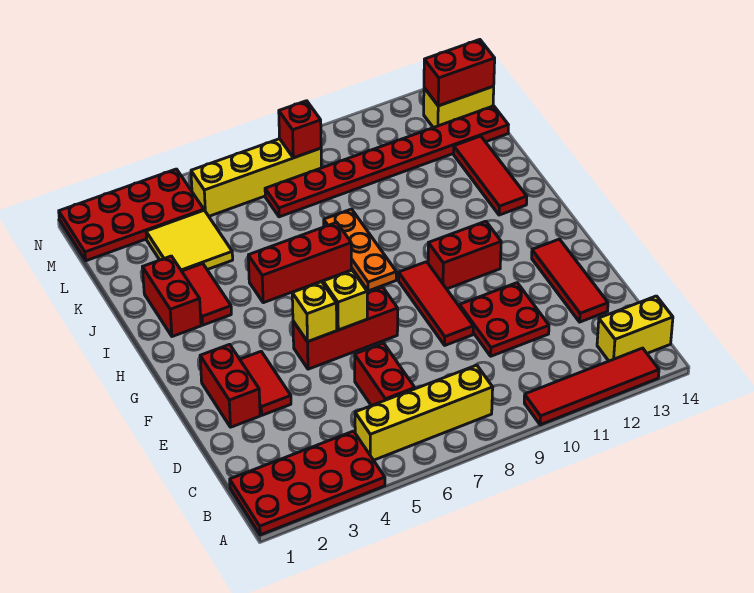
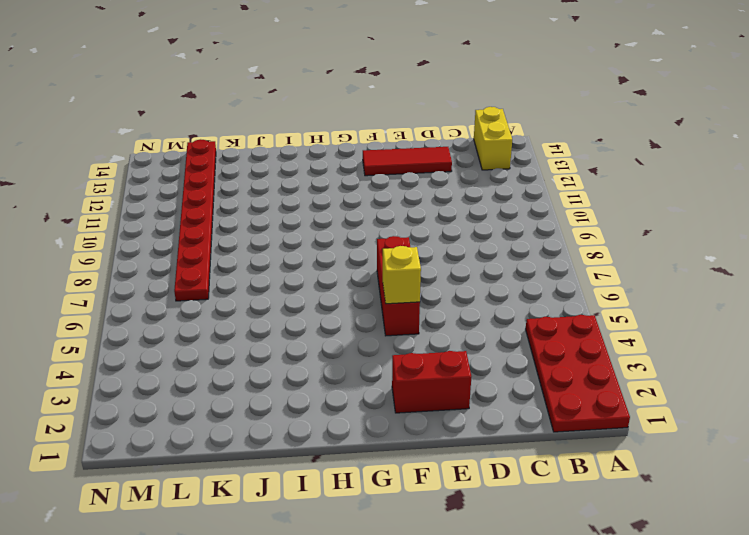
none -> red tile A10:A13 level 1
none -> yellow brick B5:B8 level 1
none -> red brick C6:D6 level 1

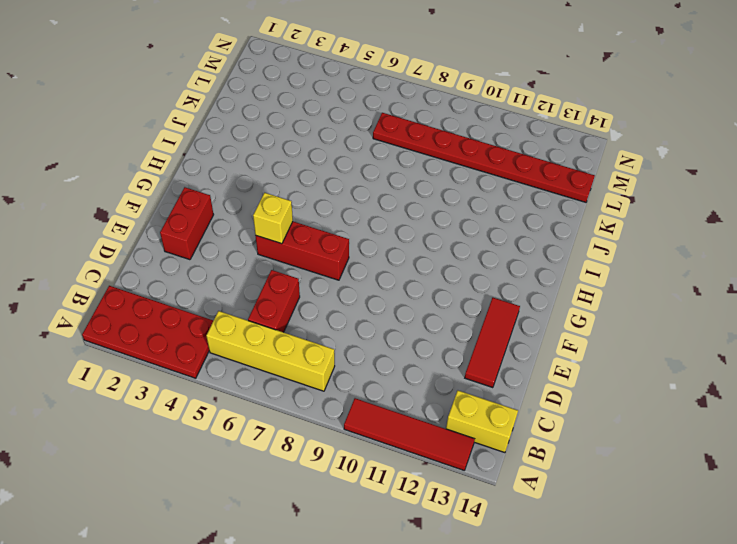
none -> red plate D10:E11 level 1
none -> red tile E3:F3 level 1
none -> red tile E9:G9 level 1

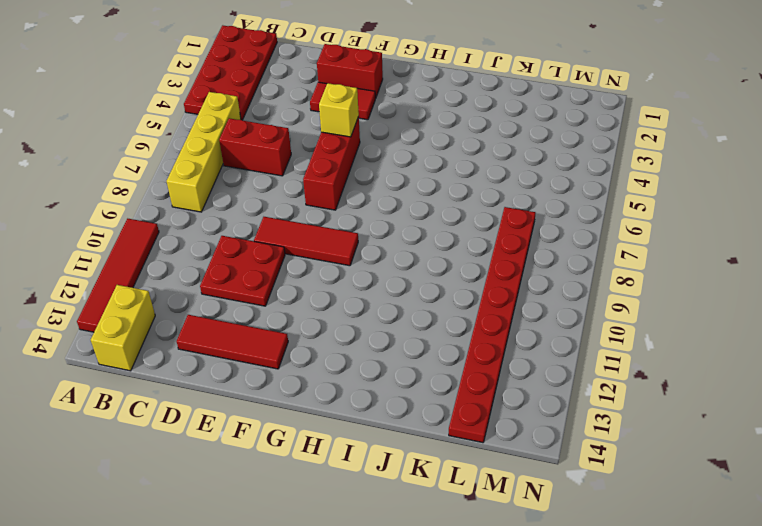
none -> red brick G10:G11 level 1
none -> orange plate H8:J8 level 1
none -> red brick I2:J2 level 1

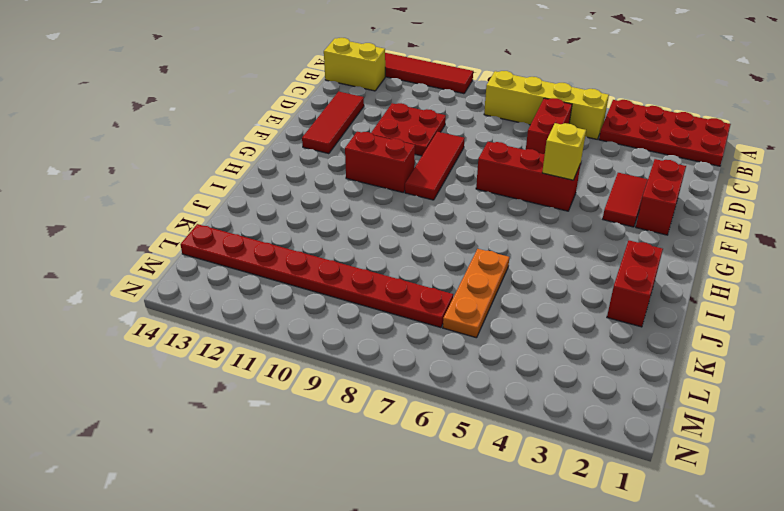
orange plate J6:L6 level 1 -> orange plate H8:J8 level 1
none -> red tile I3:J3 level 1
none -> red brick I5:I7 level 1
none -> red tile I13:K13 level 1

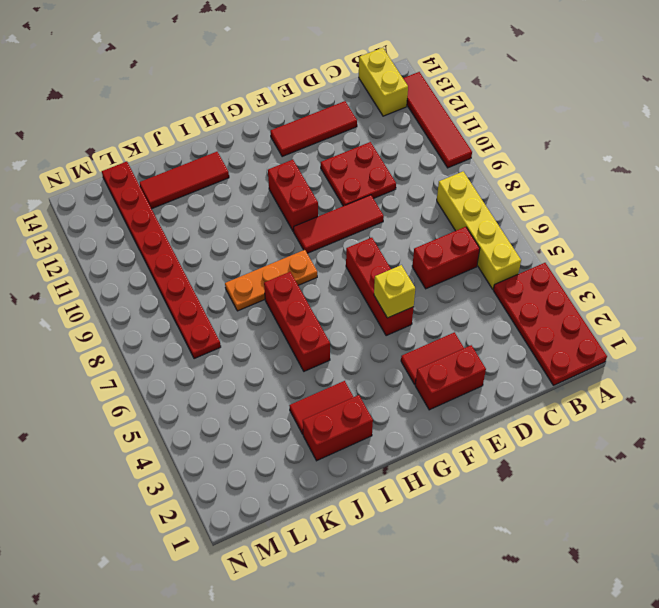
none -> yellow tile K3:L4 level 1
none -> red plate M1:N4 level 1
none -> yellow brick M5:M8 level 1

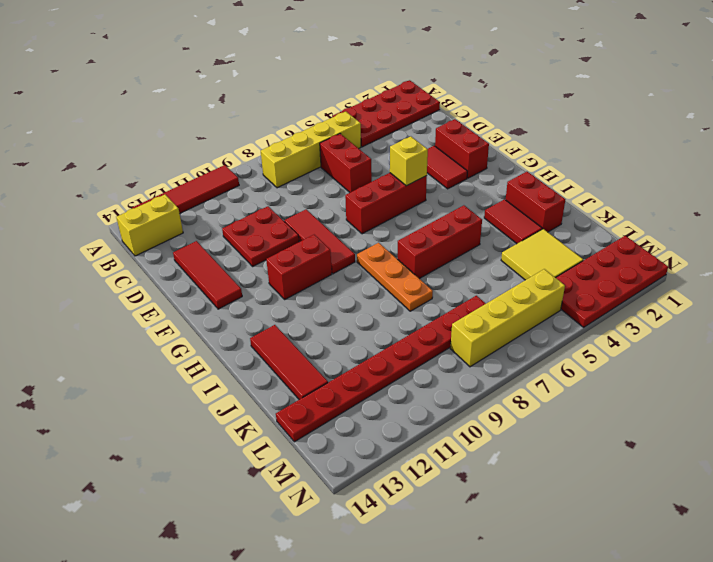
none -> yellow brick M13:M14 level 1
none -> yellow brick F6 level 2
none -> red brick M8 level 2

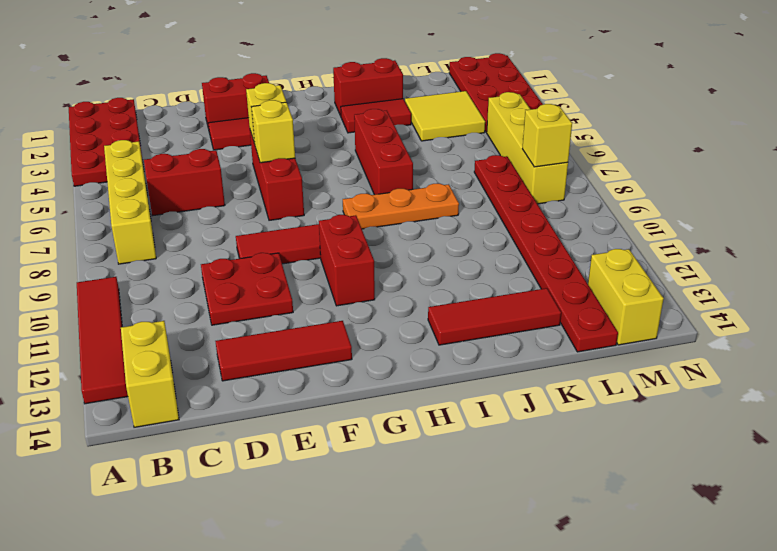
yellow brick M8 level 2 -> red brick M8 level 2
none -> red brick M13:M14 level 2

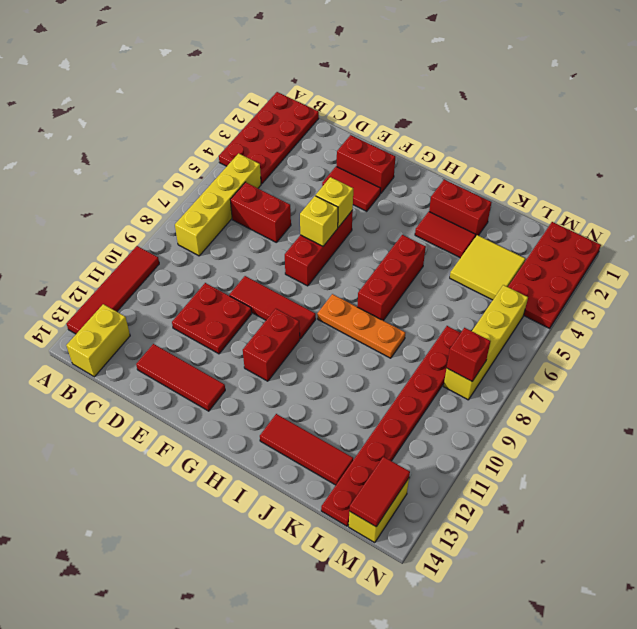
red tile M13:M14 level 2 -> red brick M13:M14 level 2

